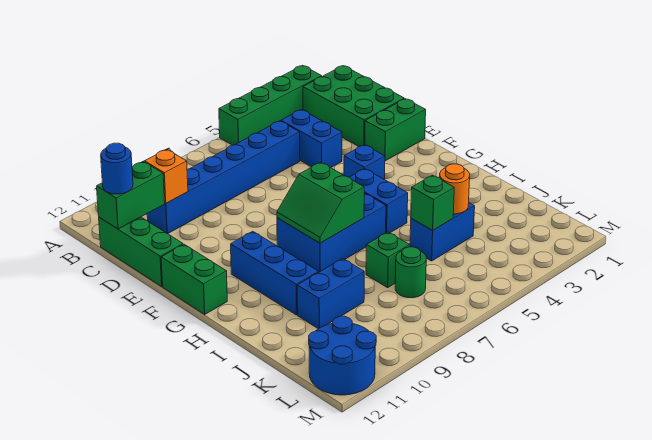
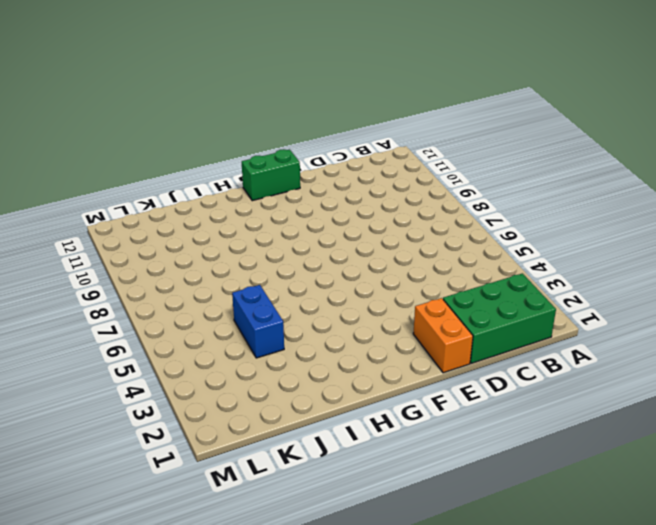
orange brick E1:E2 level 1 -> green brick E1:E2 level 1
none -> green brick A2:A5 level 1
none -> blue brick C4:D4 level 1
none -> blue brick C5:C10 level 1

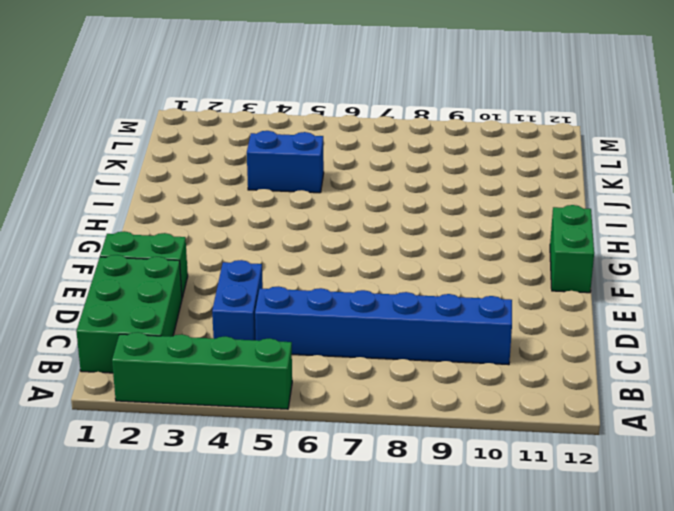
none -> green brick C12:E12 level 1
none -> blue brick F4 level 1
none -> blue brick G5:H5 level 1

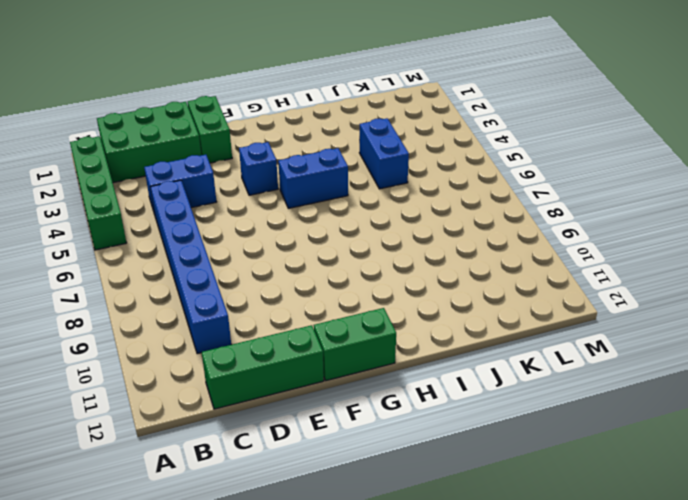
none -> blue brick G6:H8 level 1
none -> blue brick G10:I10 level 1
none -> green brick J7 level 1

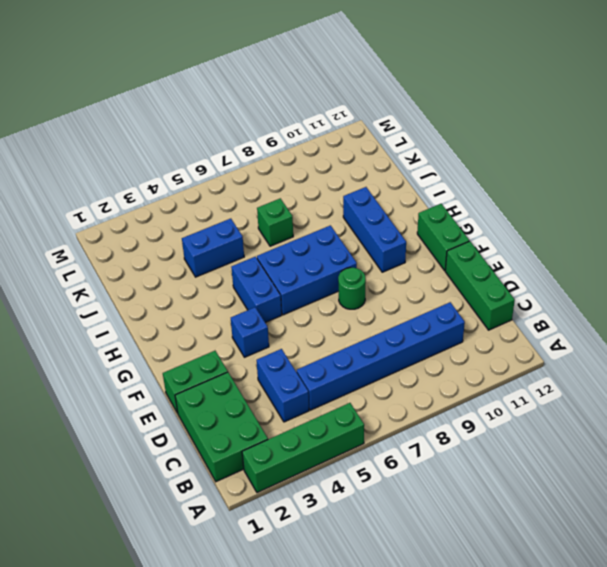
green round brick F8 level 1 -> green round brick K7 level 1
none -> blue brick J9:J10 level 1
none -> blue round brick L11:M12 level 1
none -> orange brick C10 level 2

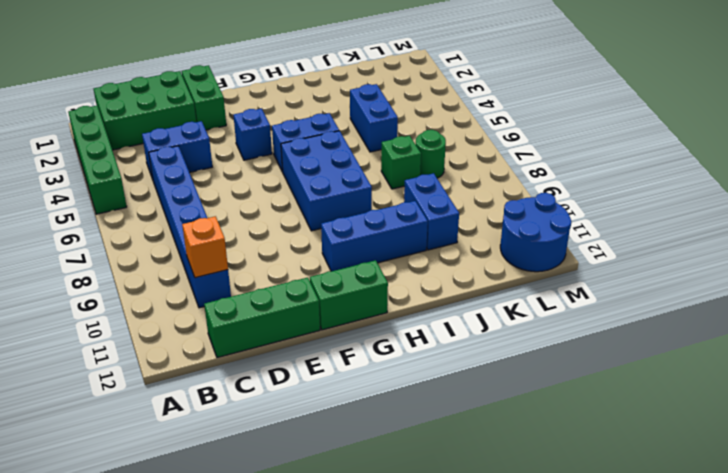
none -> green brick C11:C12 level 2
none -> green slope G7:H8 level 2 top 7
none -> orange round brick J4 level 2

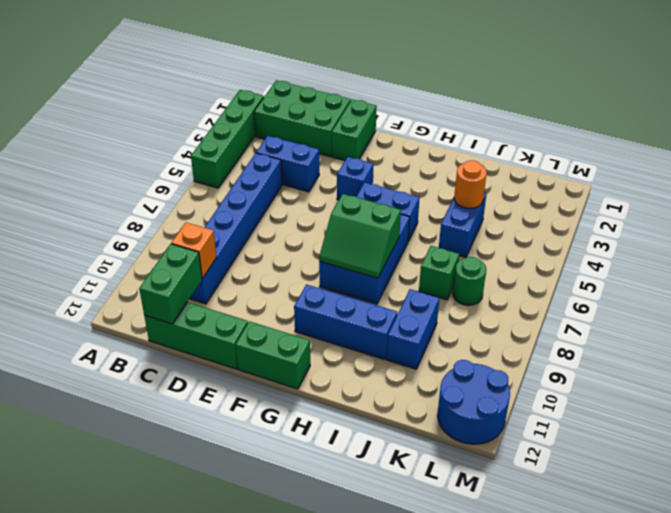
none -> green brick J5 level 2
none -> blue round brick C12 level 3

